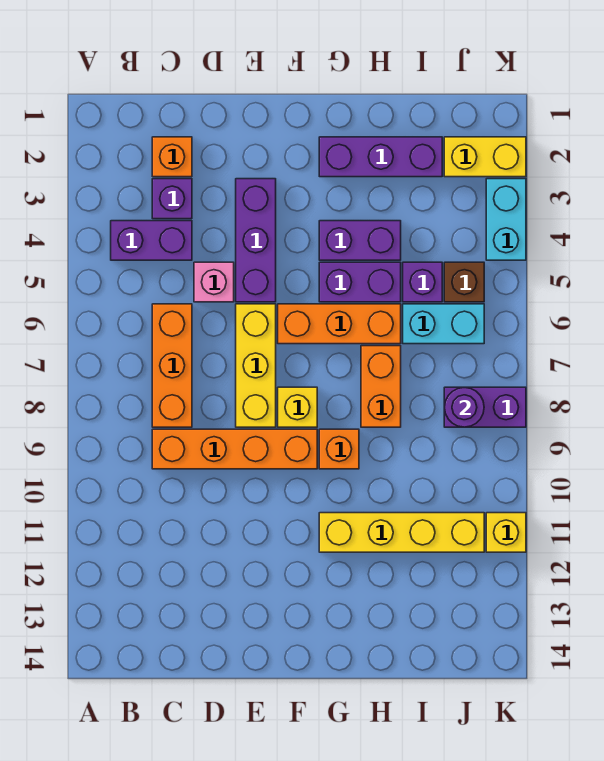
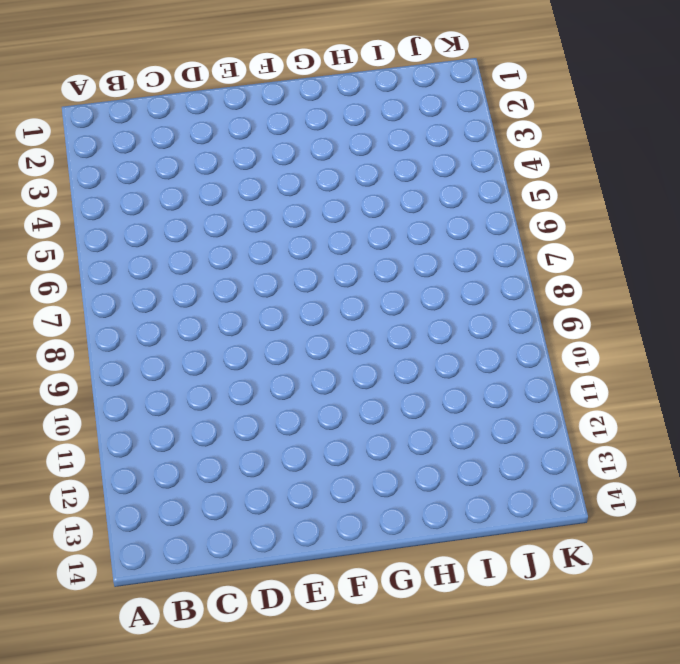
none -> purple brick B4:C4 level 1
none -> orange brick C2 level 1
none -> purple brick C3 level 1

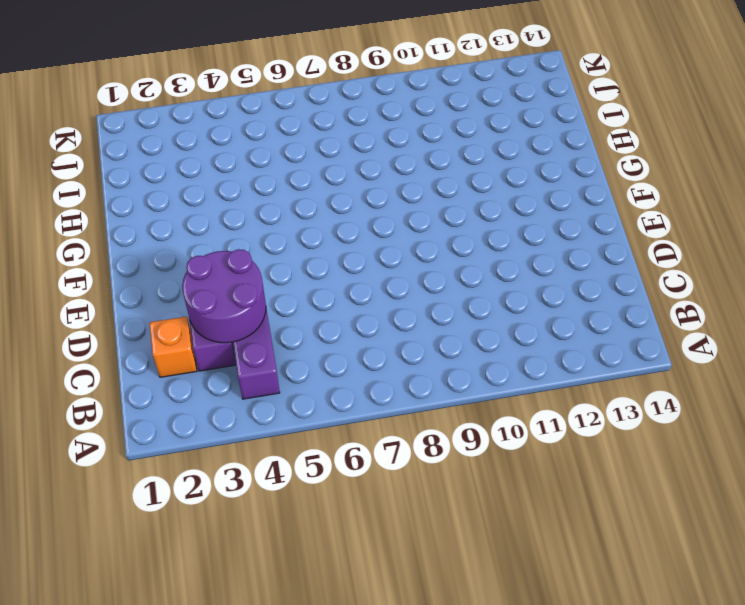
purple round brick C3:D4 level 2 -> none
none -> orange brick C6:C8 level 1
none -> orange brick C9:F9 level 1
none -> pink brick D5 level 1

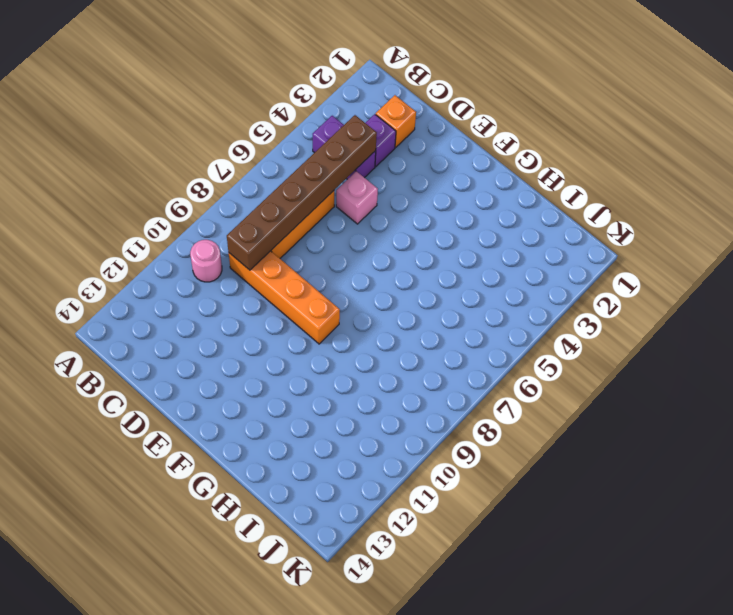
pink round brick B10 level 1 -> none
brown brick C4:C9 level 2 -> none
none -> purple brick E3:E5 level 1
none -> yellow brick E6:E8 level 1
none -> orange brick F6:H6 level 1

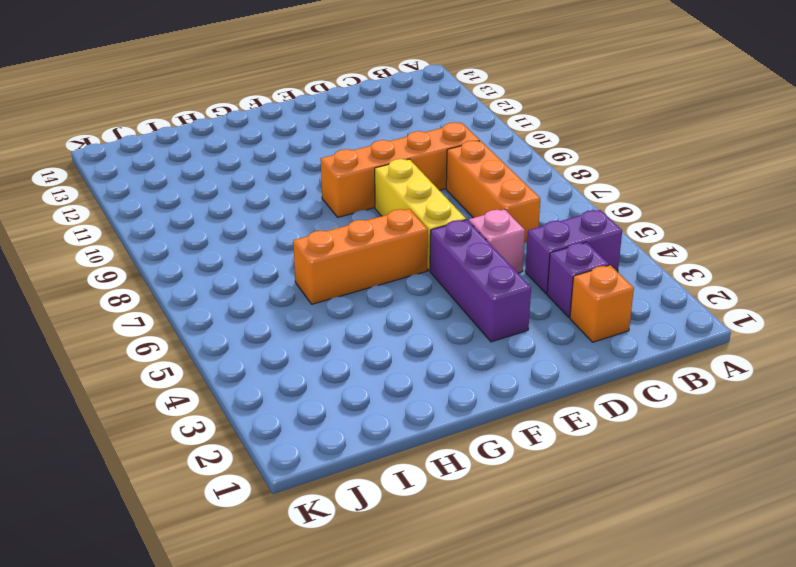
none -> yellow brick F8 level 1
none -> purple brick G2:I2 level 1
none -> purple brick G4:H4 level 1

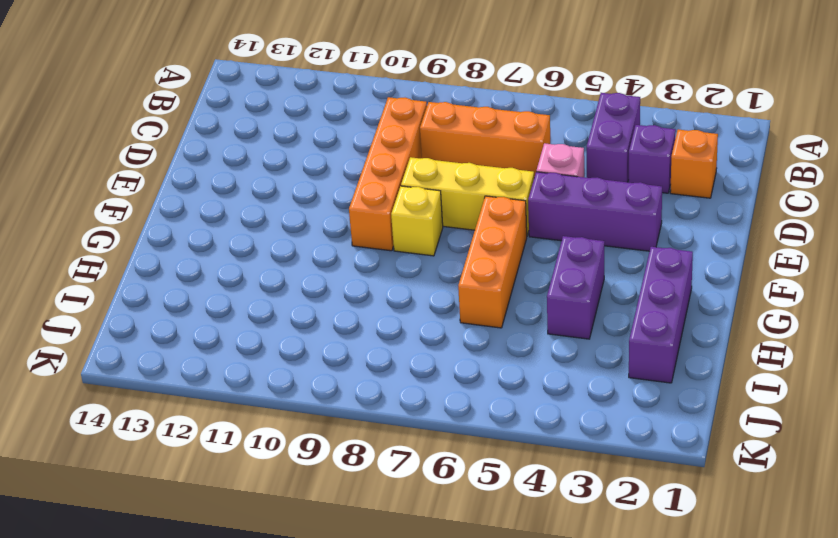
none -> purple brick G5:H5 level 1
none -> orange brick G9 level 1
none -> yellow brick G11:J11 level 1

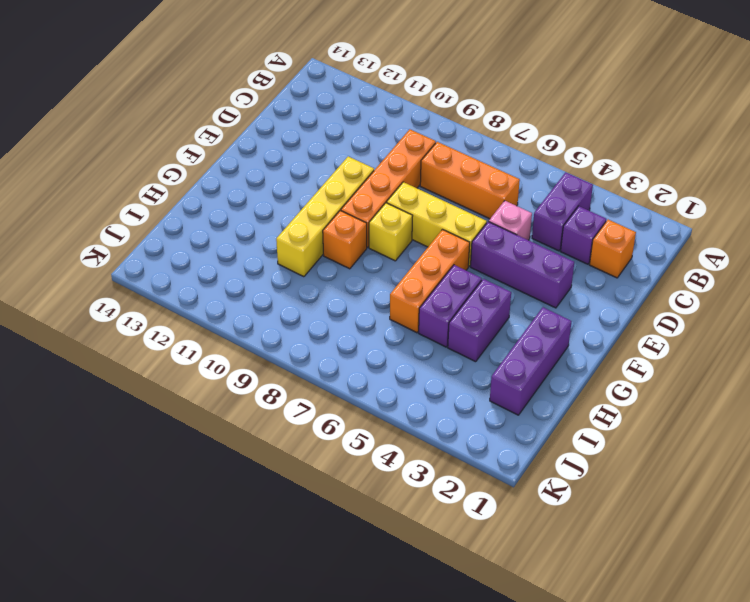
yellow brick E10:H10 level 1 -> yellow brick G11:J11 level 1
none -> orange brick H7:H8 level 1
none -> purple brick I5 level 1
none -> cyan brick I6:J6 level 1

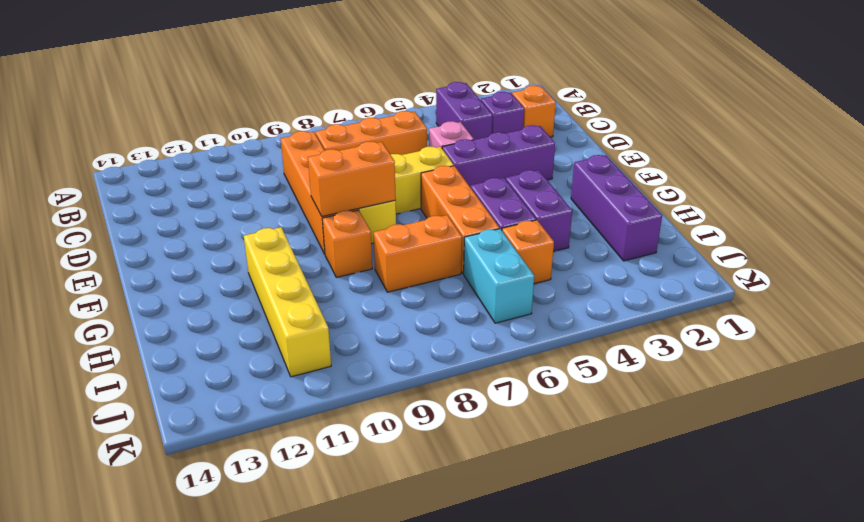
orange brick F8:F9 level 2 -> none
orange brick I5 level 1 -> purple brick I5 level 1
none -> yellow brick J2:K2 level 1
none -> brown brick J5 level 1
none -> purple brick J8:K8 level 1

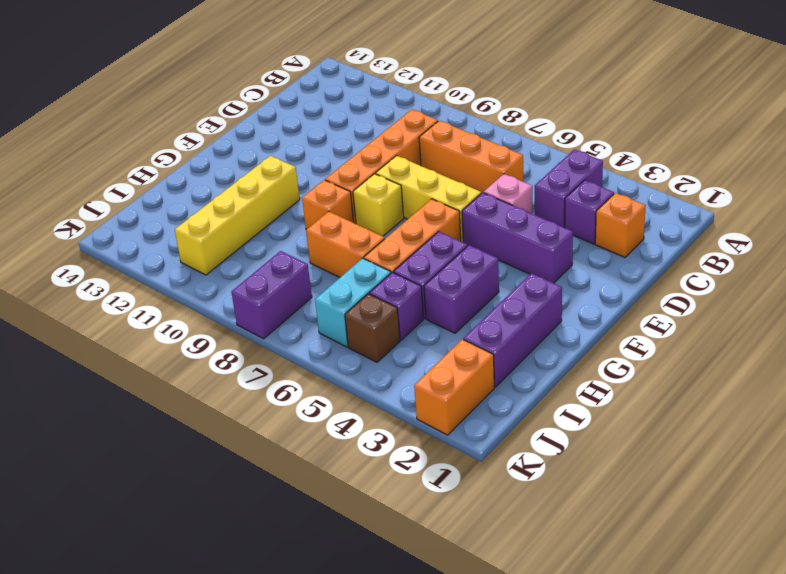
orange brick J2:K2 level 1 -> yellow brick J2:K2 level 1
none -> cyan brick K3:K4 level 1
none -> yellow brick K11 level 1
none -> purple round brick J8 level 2

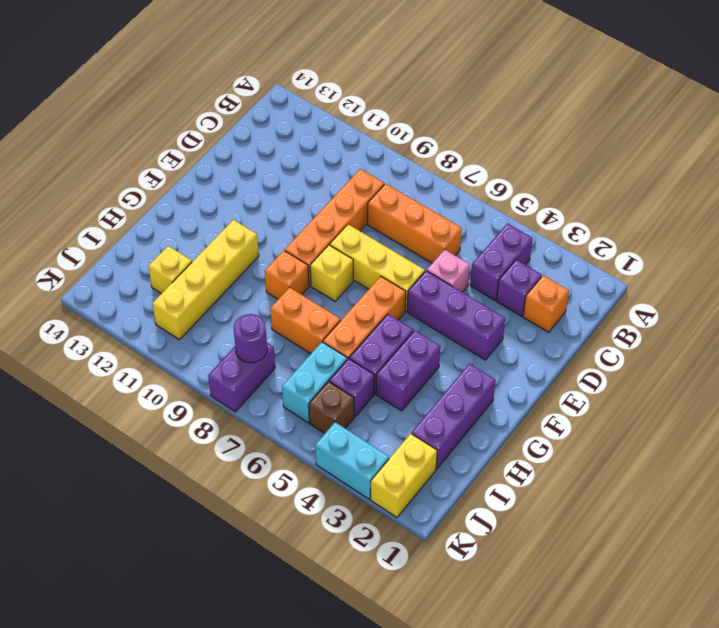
yellow brick I12 level 1 -> yellow brick K11 level 1

